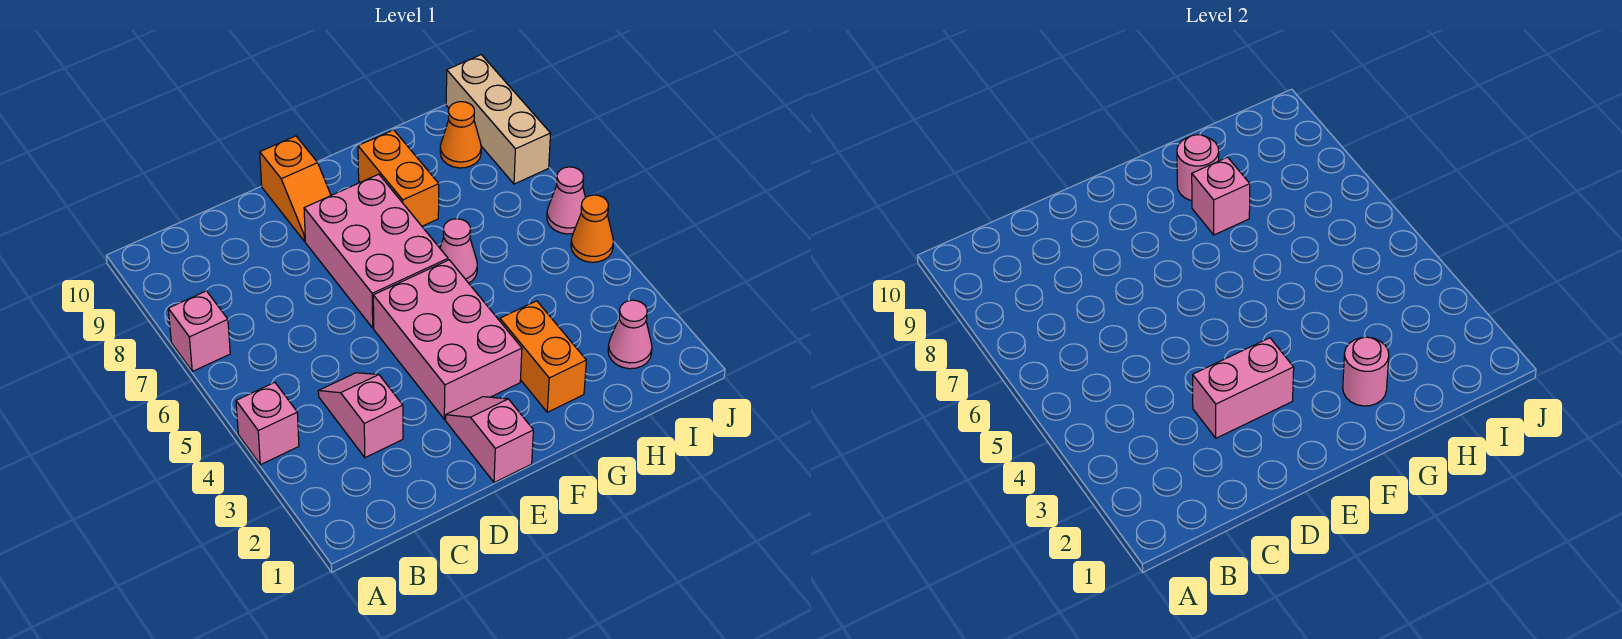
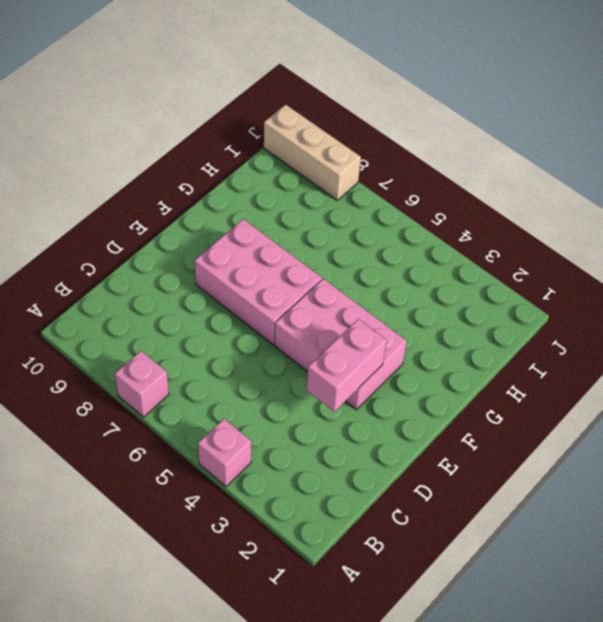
none -> pink slope C3:C4 level 1 top 3
none -> pink slope E1:E2 level 1 top 1
none -> orange slope E9:E10 level 1 top 10

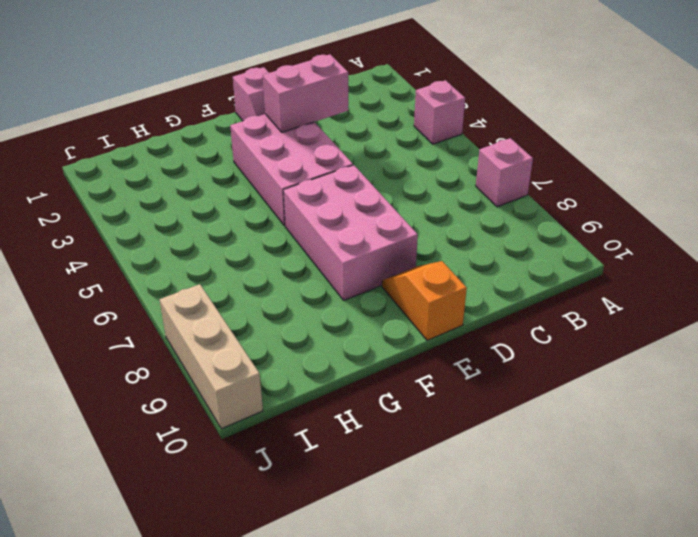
none -> pink slope C3:C4 level 1 top 3
none -> orange brick G2:G3 level 1
none -> pink cone G6 level 1

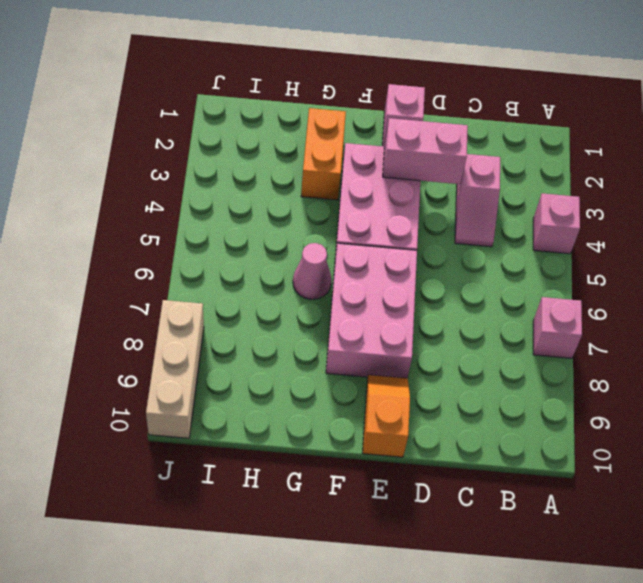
none -> orange brick G8:G9 level 1
none -> pink cone I2 level 1
none -> orange cone I9 level 1

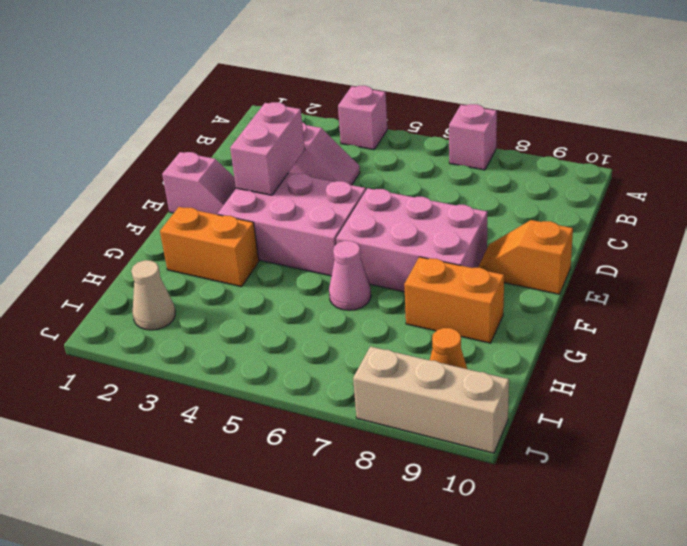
tan cone I2 level 1 -> pink cone I2 level 1
none -> orange cone J5 level 1
none -> pink cone J6 level 1
none -> pink round brick G2 level 2

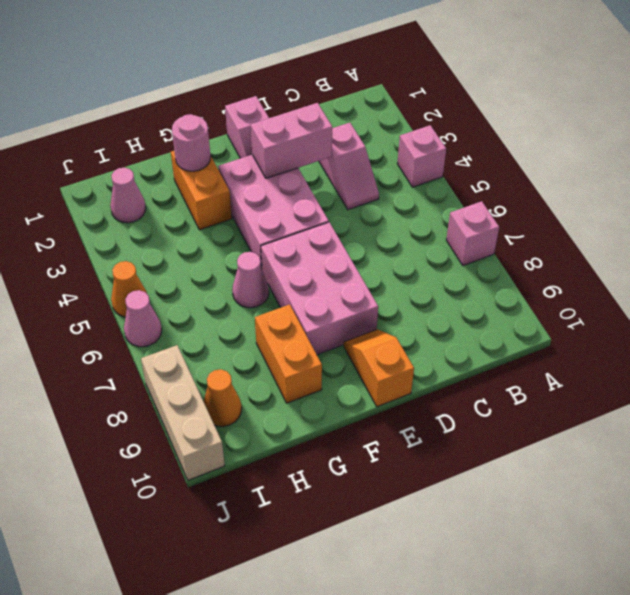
none -> pink brick G8 level 2
none -> pink round brick G9 level 2

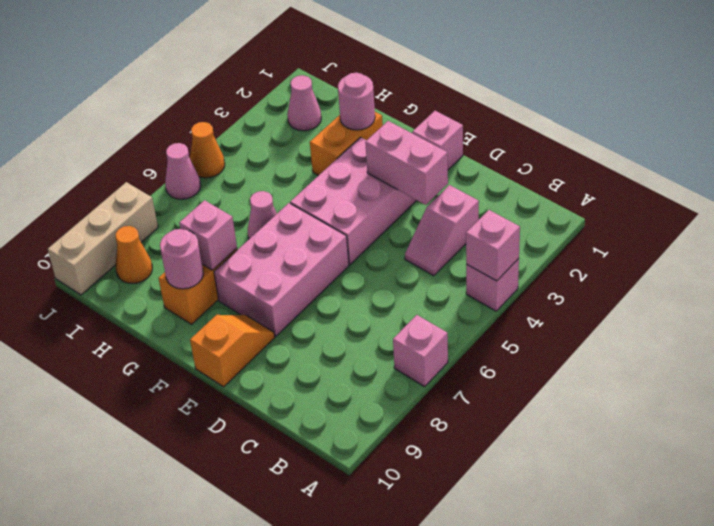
pink brick A4 level 2 -> none

